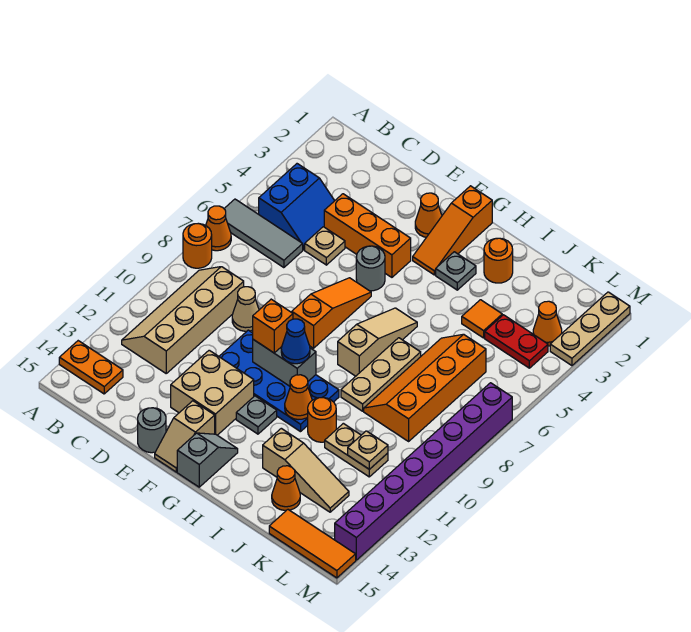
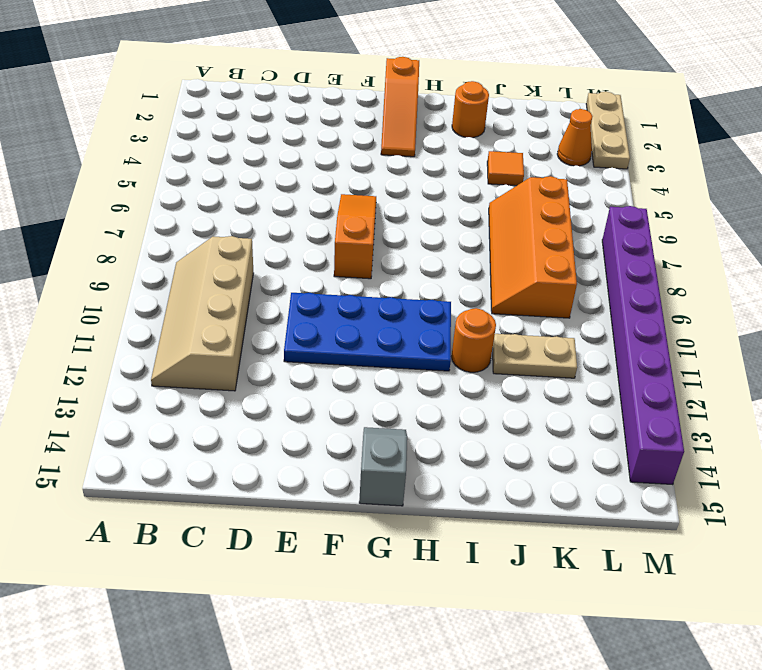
none -> grey tile A6:C6 level 1
none -> orange cone A7 level 1
none -> orange round brick A8 level 1
none -> orange plate A14:B14 level 1

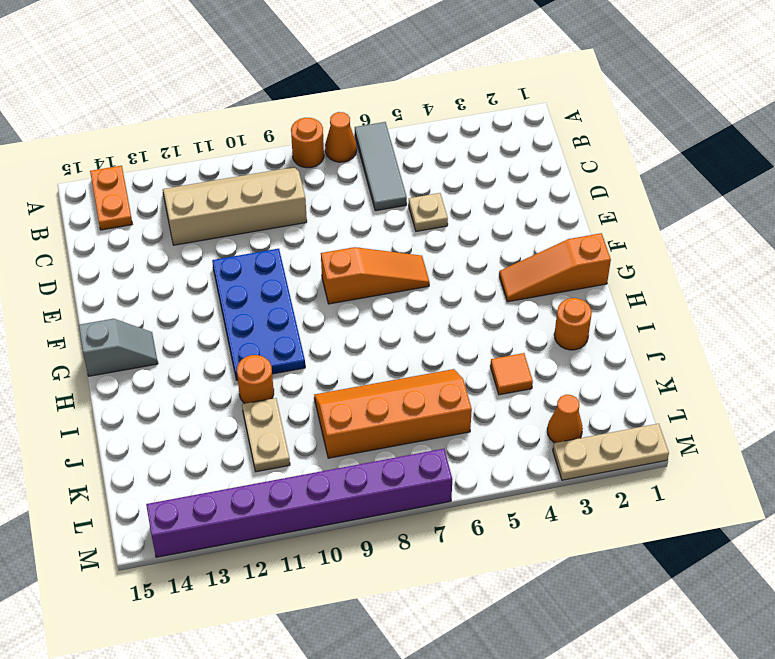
none -> blue slope B4:C5 level 1 top B
none -> orange brick D4:F4 level 1
none -> tan cone D9 level 1
none -> tan brick E12:F13 level 1

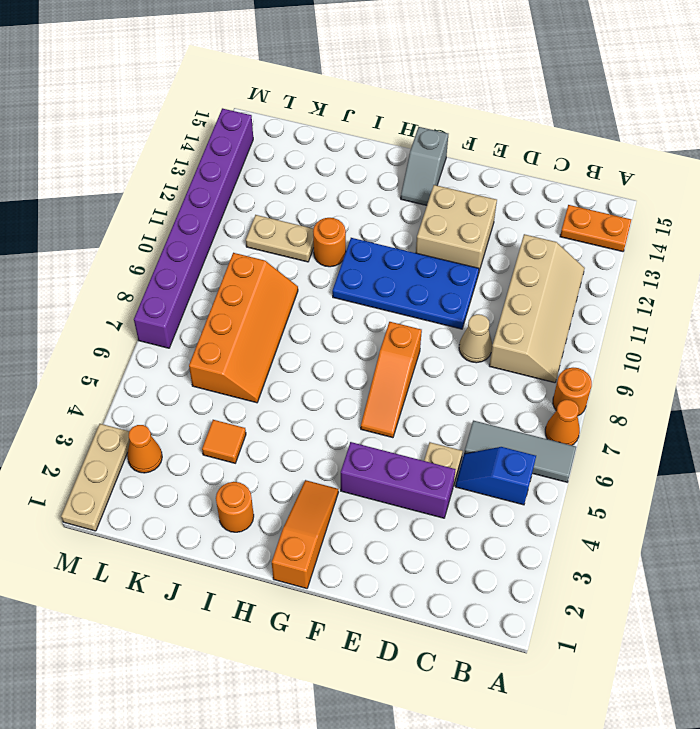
blue slope B5:C5 level 1 top B -> blue slope B4:C5 level 1 top B
purple brick D4:F4 level 1 -> orange brick D4:F4 level 1
none -> grey round brick E15 level 1
none -> orange cone F2 level 1
none -> grey round brick F5 level 1
none -> tan slope F14:F15 level 1 top 14

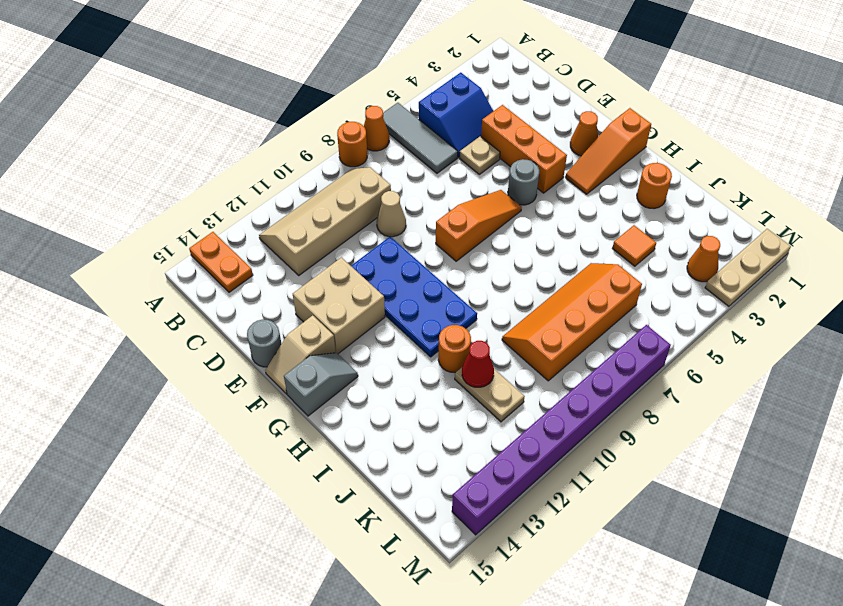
red cone J11 level 2 -> none
none -> grey plate G12 level 1
none -> grey plate H3 level 1
none -> tan slope H6:H8 level 1 top 8
none -> tan plate I7:I9 level 1

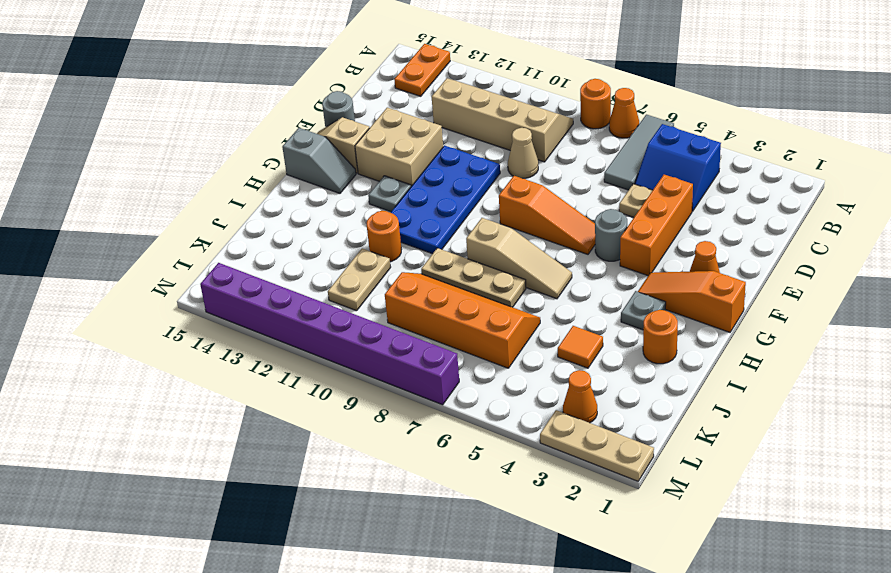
none -> tan slope I13:K13 level 1 top I
none -> orange cone J14 level 1
none -> red plate K4:L4 level 1
none -> orange tile K15:M15 level 1

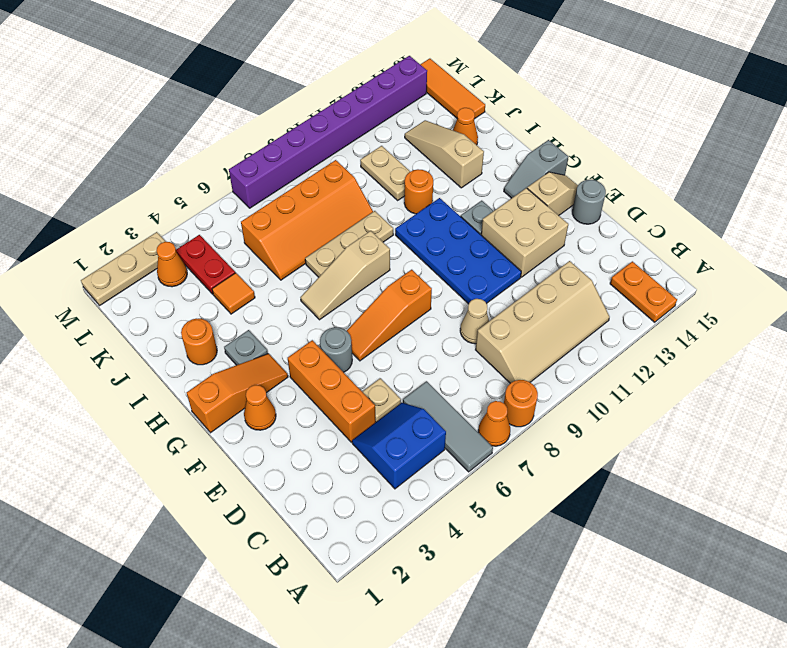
none -> grey brick F10:G10 level 2
none -> orange cone H11 level 2
none -> tan plate K11 level 2
none -> orange brick F10 level 3

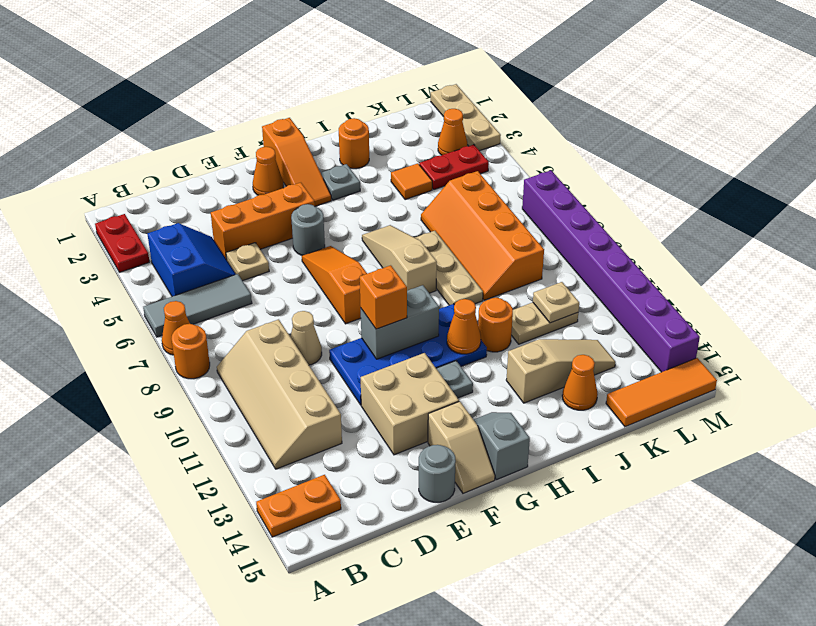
red plate A2:A3 level 1 -> none
none -> blue cone G10 level 3

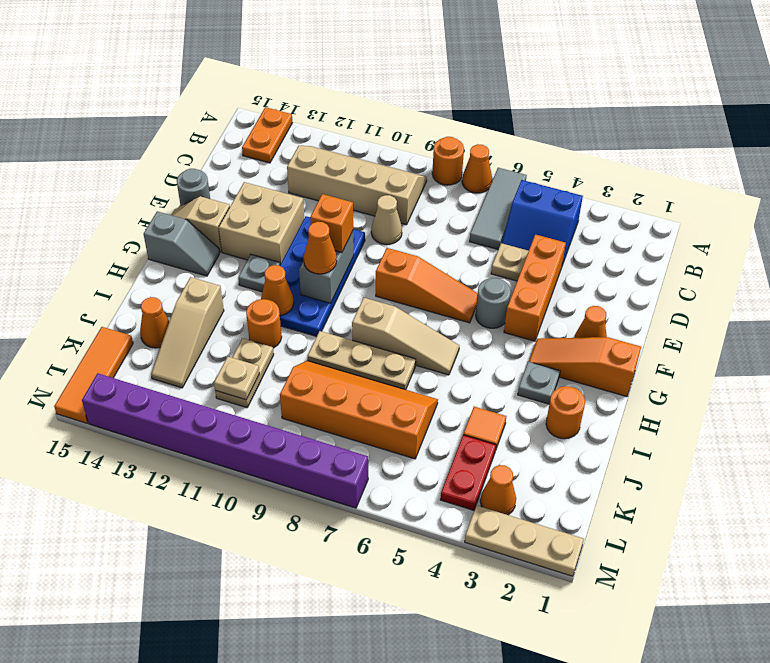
orange cone G10 level 3 -> blue cone G10 level 3

